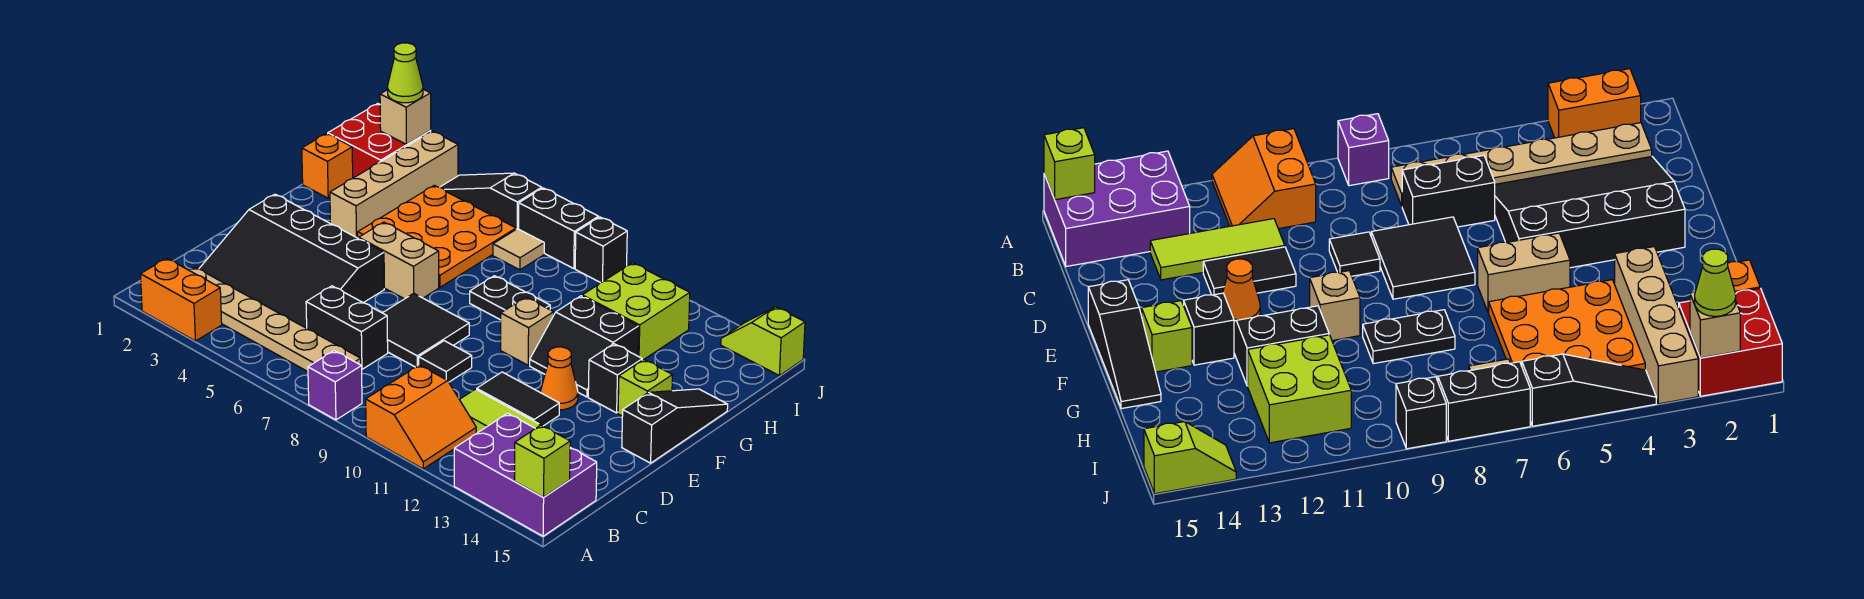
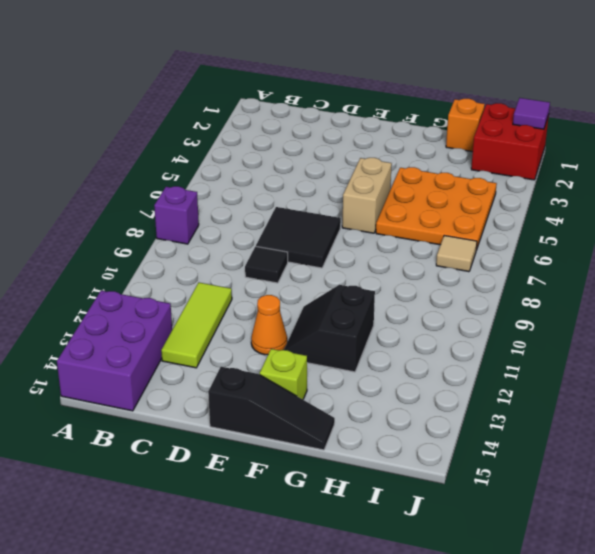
purple tile J1 level 2 -> none
none -> orange brick A2:A3 level 1
none -> orange slope A10:B11 level 1 top 10
none -> tan plate B2:B7 level 1
none -> black slope C2:E5 level 1 top E

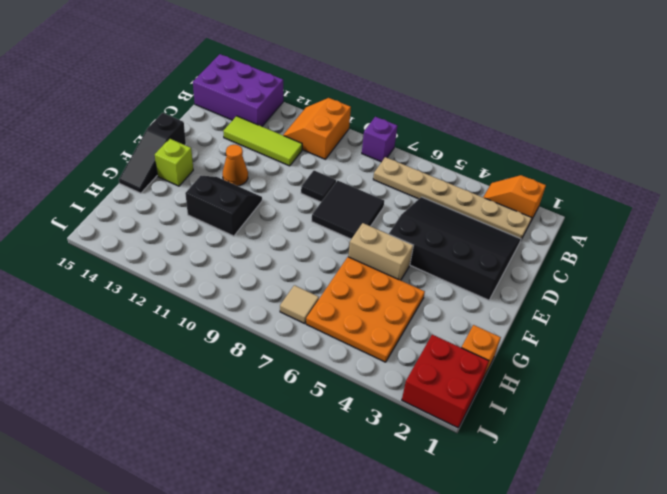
orange slope A2:A3 level 1 top 2 -> orange brick A2:A3 level 1
none -> black brick C6:C7 level 1
none -> black tile D11:D12 level 1
none -> tan brick F10 level 1
none -> black brick F13 level 1

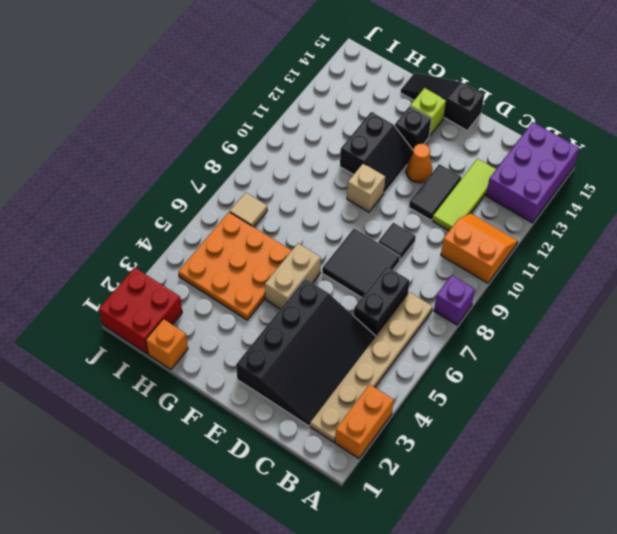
none -> tan brick G3:J3 level 1
none -> black plate G8:G9 level 1
none -> lime brick H11:I12 level 1
none -> black slope J4:J6 level 1 top 6

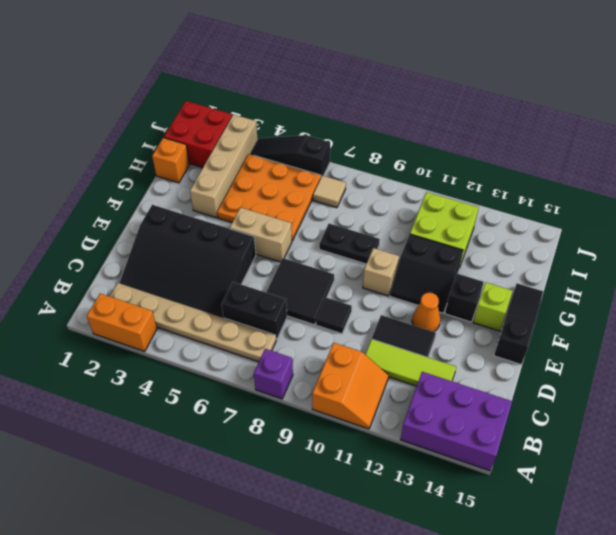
none -> black brick J7:J8 level 1
none -> black brick J9 level 1
none -> lime slope J14:J15 level 1 top 15
none -> lime brick A15 level 2

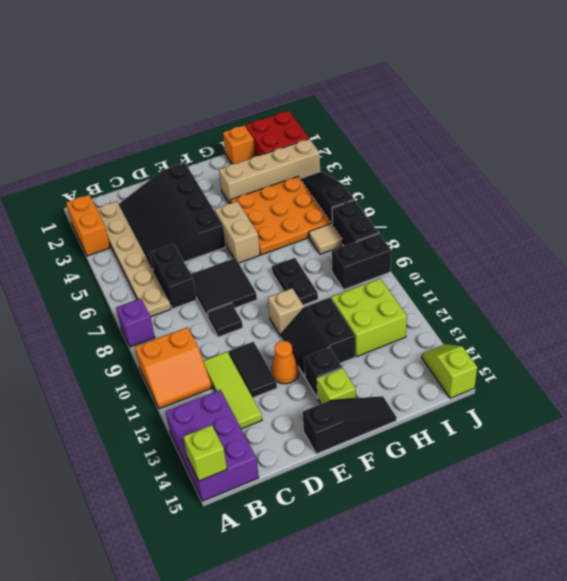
black brick I9:J9 level 1 -> black brick J9 level 1
none -> tan brick J2 level 2
none -> lime cone J2 level 3

